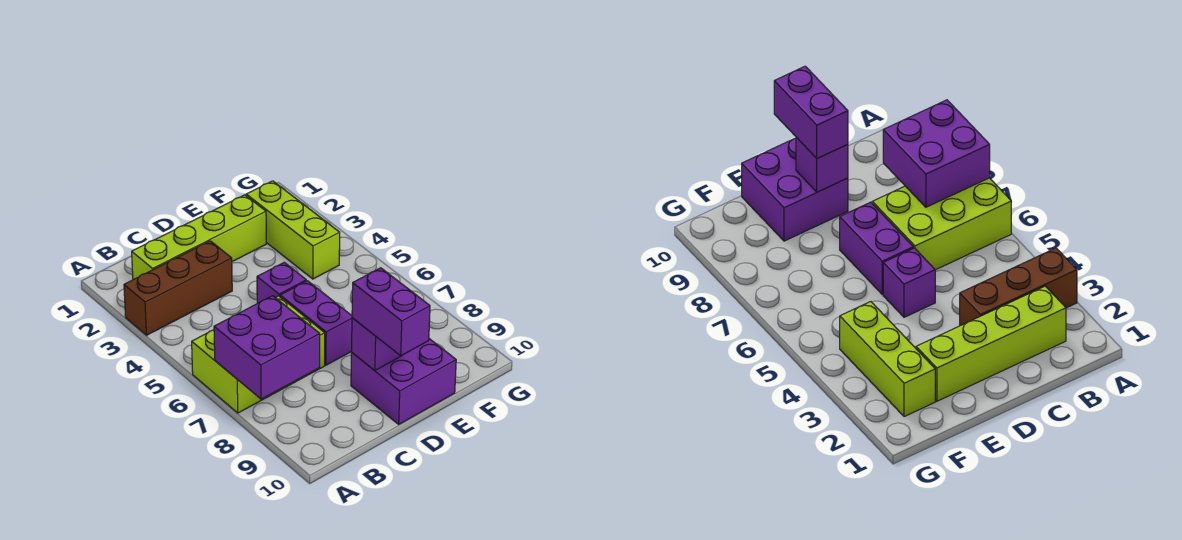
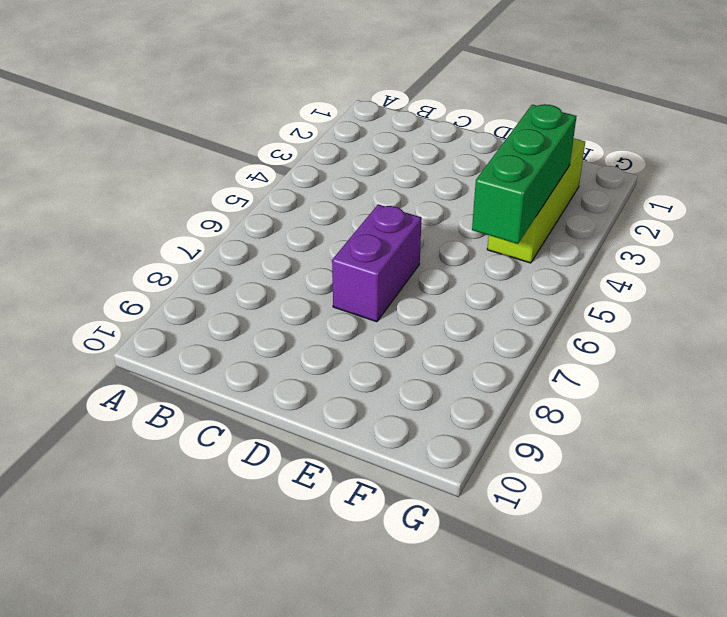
green brick F3:F5 level 2 -> none
none -> brown brick A3:C3 level 1
none -> lime brick A6:C7 level 1

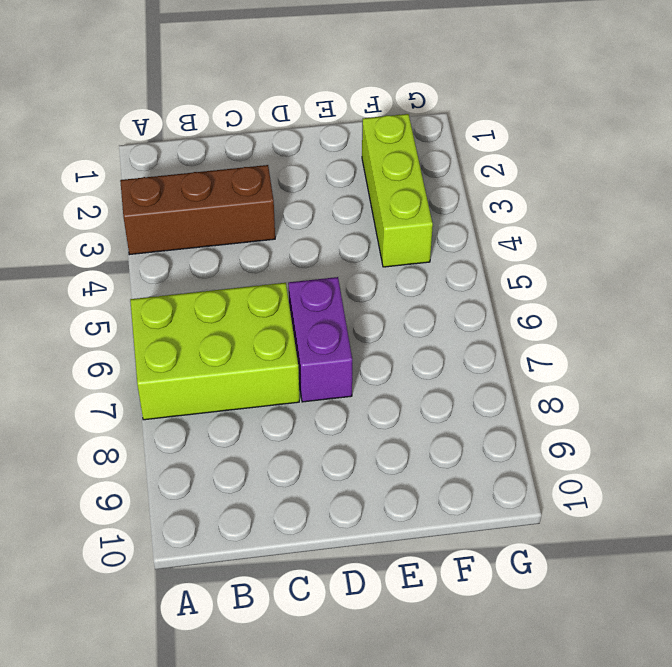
none -> lime brick B2:E2 level 1
none -> purple brick D5 level 1

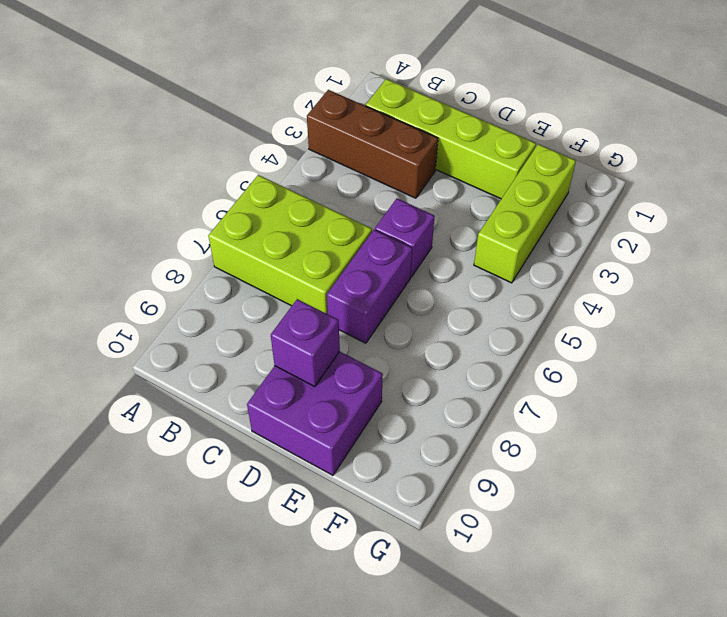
none -> purple brick A7:B8 level 2
none -> purple brick D9:D10 level 3

